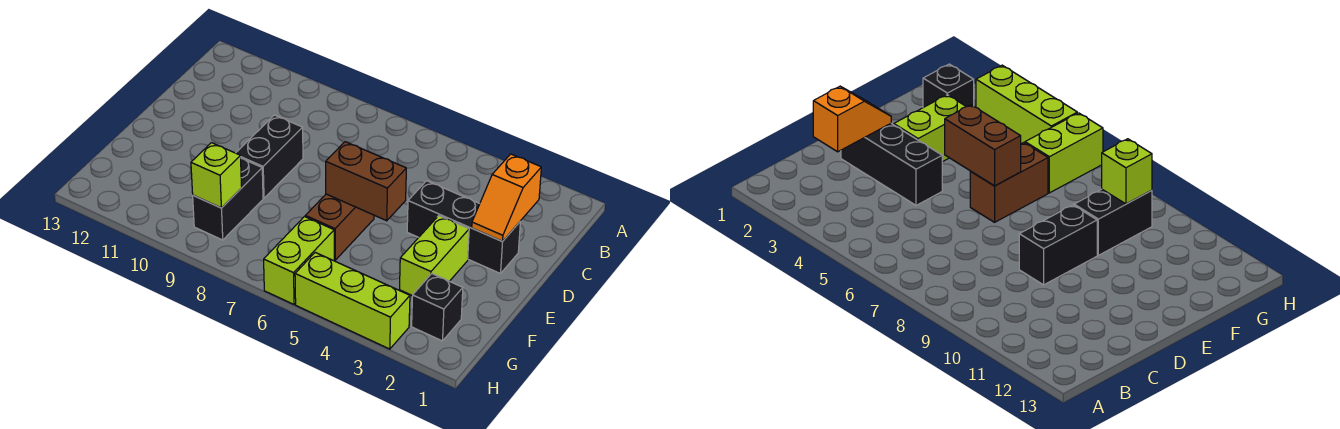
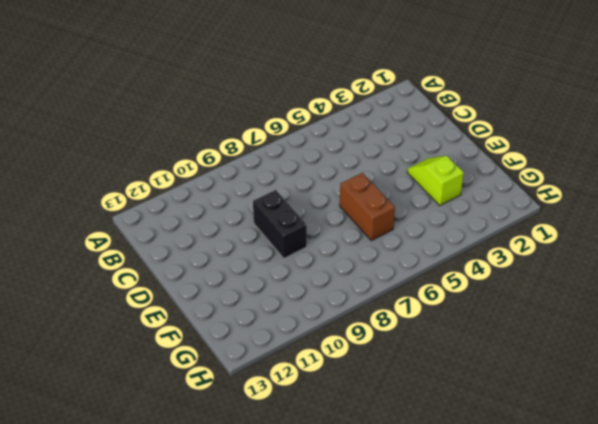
lime slope E3:F3 level 1 top F -> lime brick E3:F3 level 1
none -> black brick D2:D4 level 1
none -> black brick F9:G9 level 1

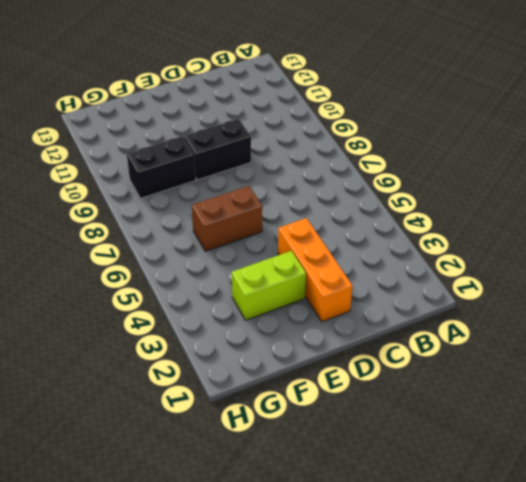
orange brick D2:D4 level 1 -> black brick D2:D4 level 1
none -> black brick G2 level 1
none -> lime brick G6:H6 level 1

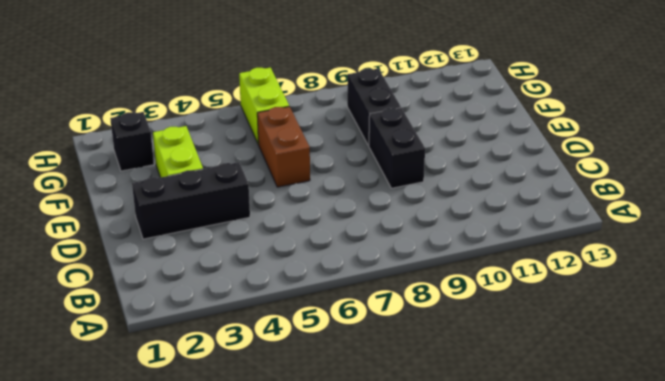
none -> lime brick H3:H5 level 1
none -> orange slope C2:D2 level 2 top C

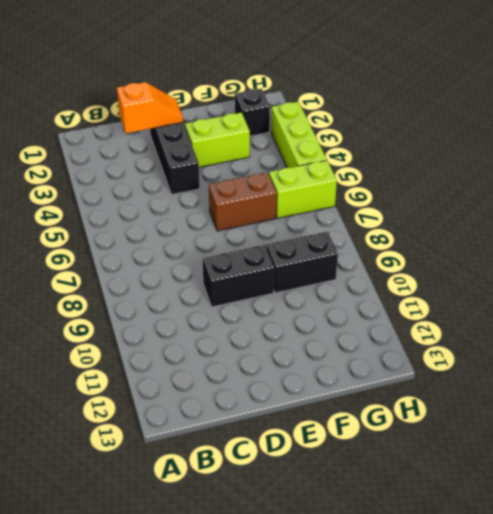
none -> brown brick E5:E6 level 2
none -> lime brick G9 level 2

